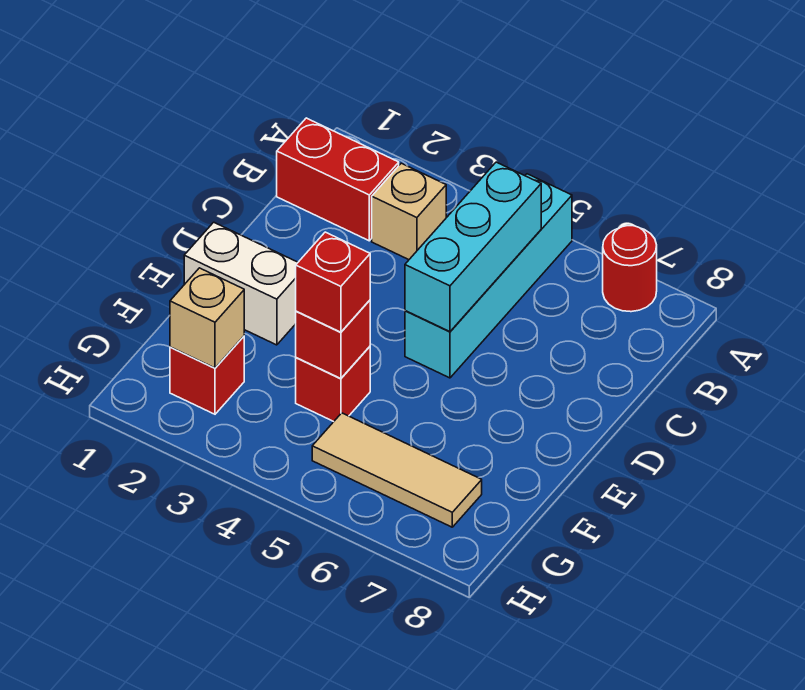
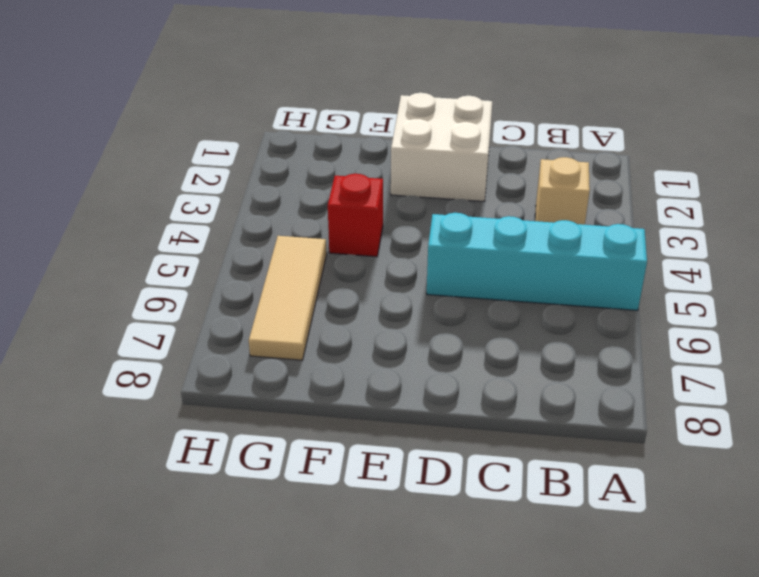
white brick D1:E2 level 1 -> white brick E1:E2 level 1
none -> red round brick A7 level 1
none -> red brick B1:B2 level 1
none -> red brick G2 level 1

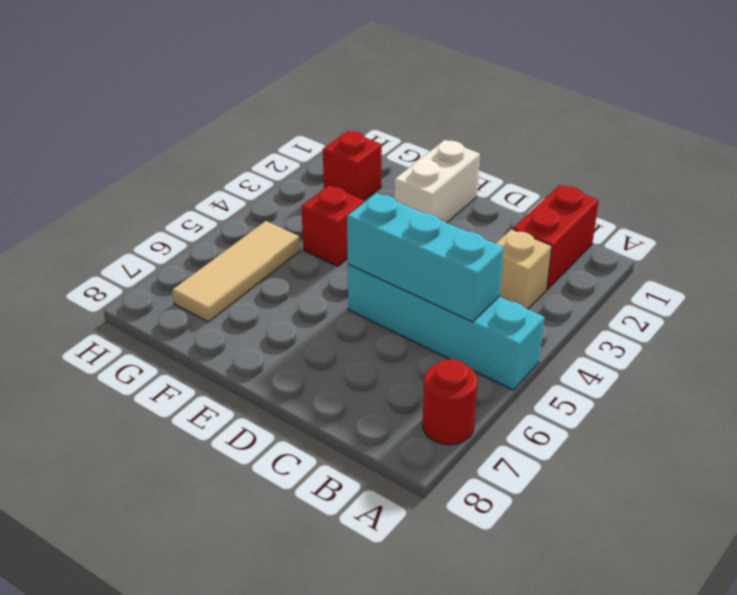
none -> red brick F4 level 2
none -> tan brick G2 level 2
none -> red brick F4 level 3

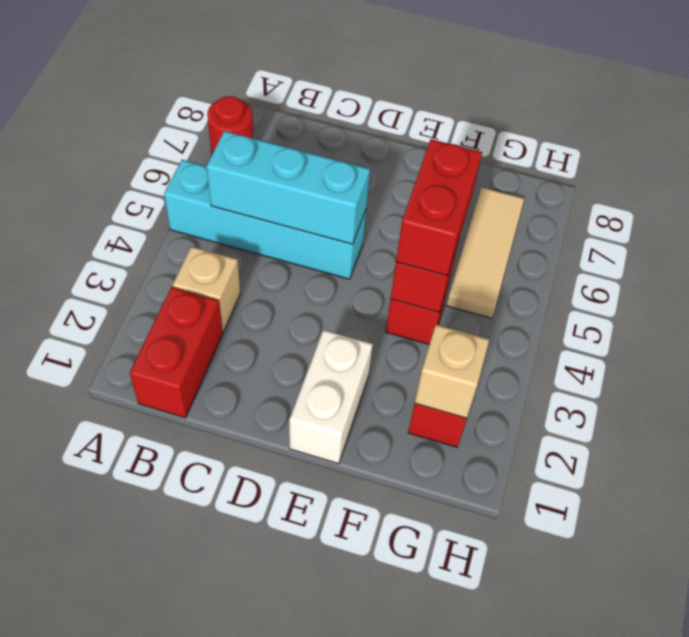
red brick F4:F5 level 3 -> red brick F4 level 3

